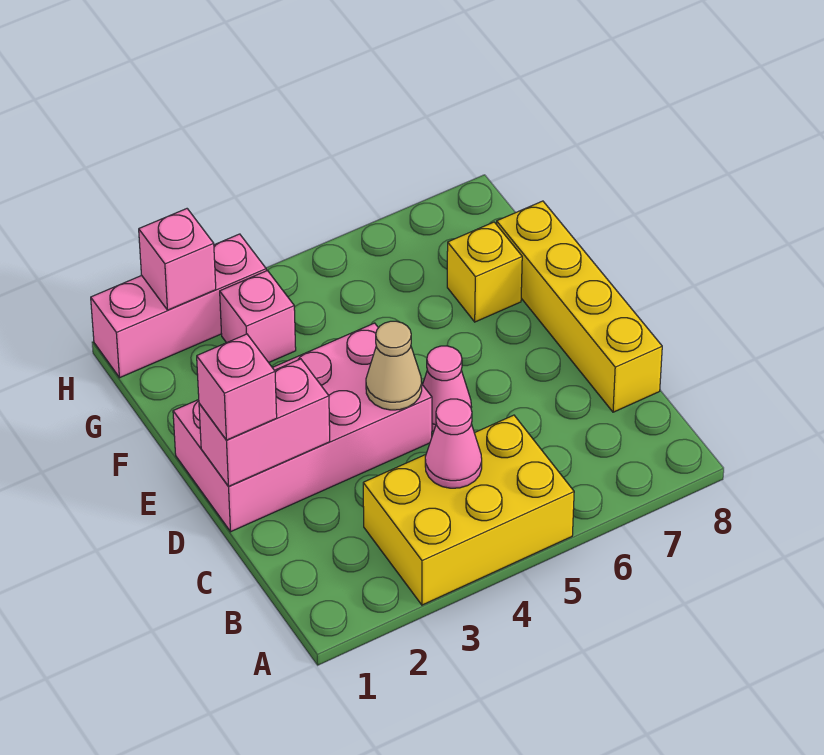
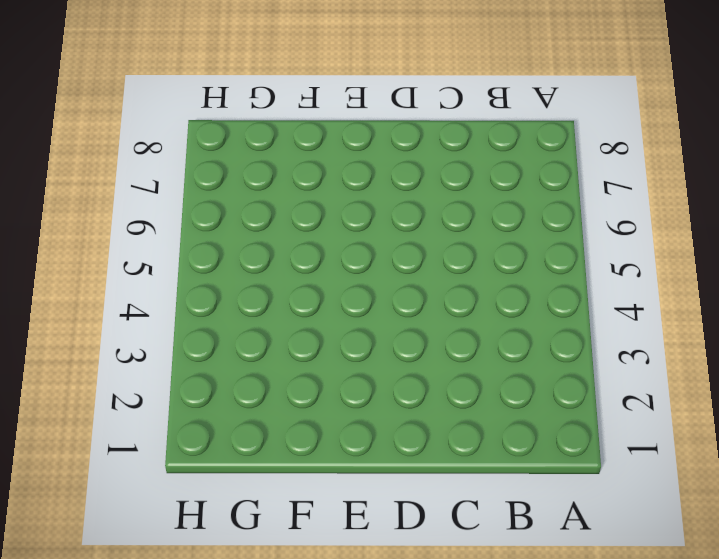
none -> yellow brick A3:B5 level 1
none -> yellow brick C8:F8 level 1
none -> pink brick D1:E4 level 1

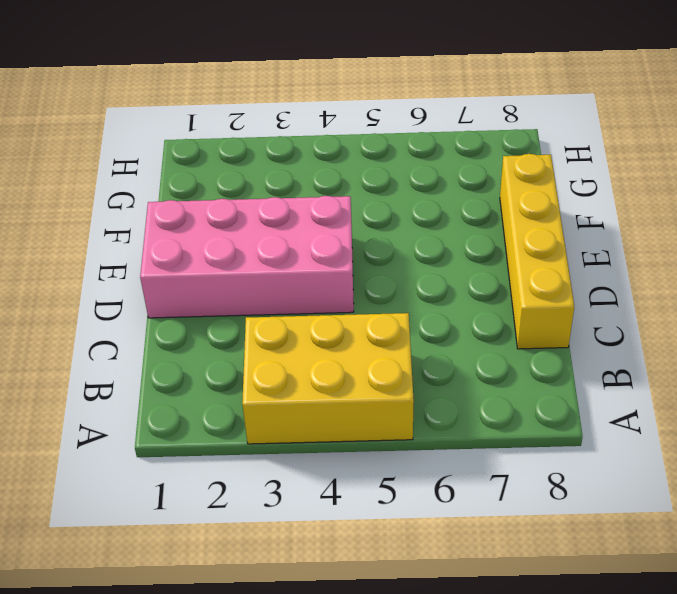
none -> pink cone D5 level 1
none -> yellow brick F7 level 1
none -> pink brick G3 level 1

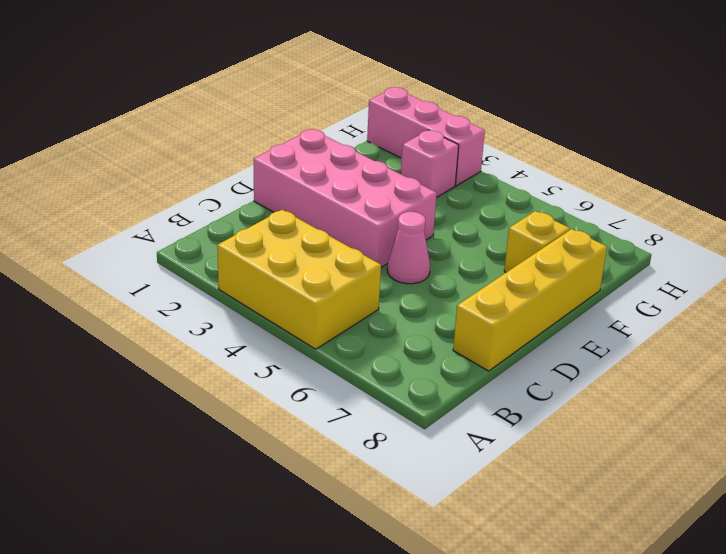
none -> pink cone B4 level 2
none -> pink brick D1:D2 level 2
none -> tan cone D4 level 2

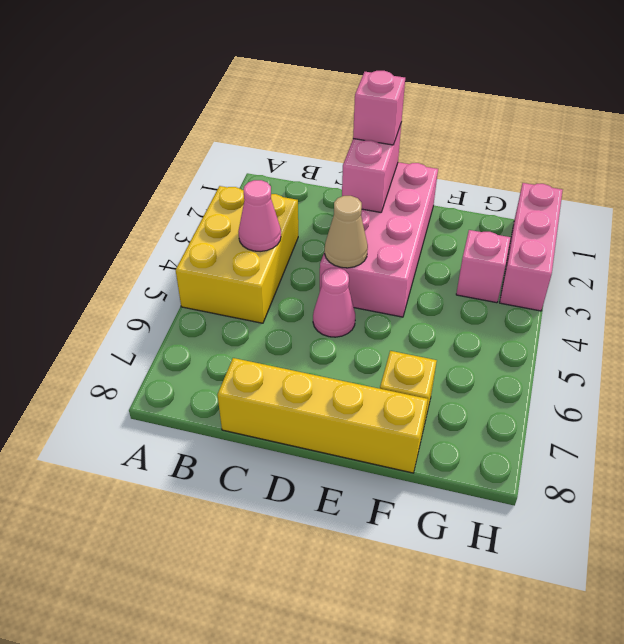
none -> pink brick H2 level 2

